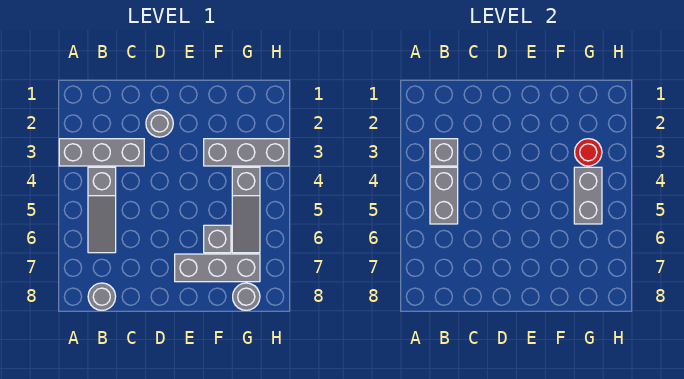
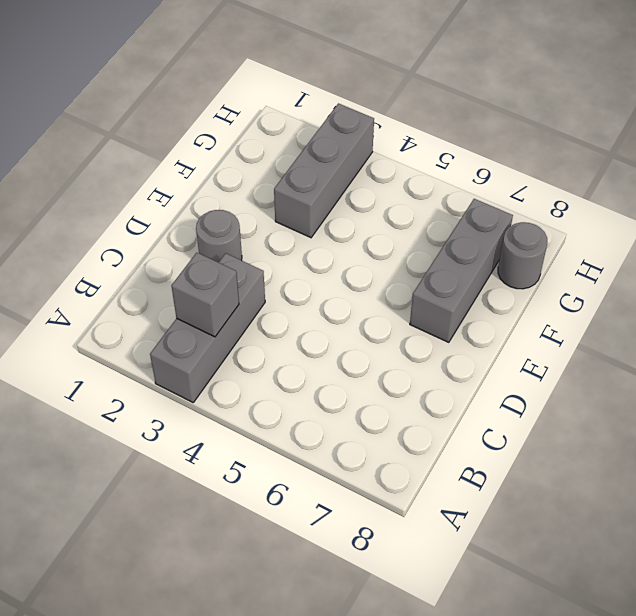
none -> grey slope B4:B6 level 1 top 4
none -> grey round brick B8 level 1
none -> grey brick F6 level 1

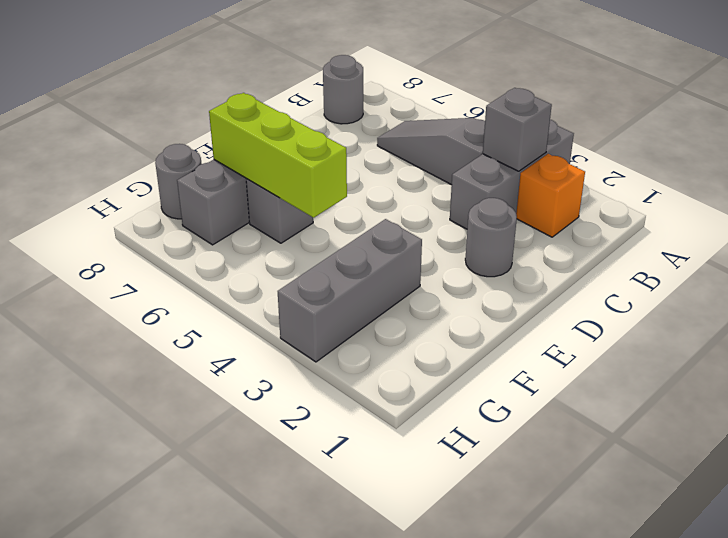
orange brick B2 level 1 -> none
lime brick F5:F7 level 2 -> none
none -> grey slope G4:G6 level 1 top 4
none -> grey brick B4:B5 level 2
none -> red round brick G3 level 2

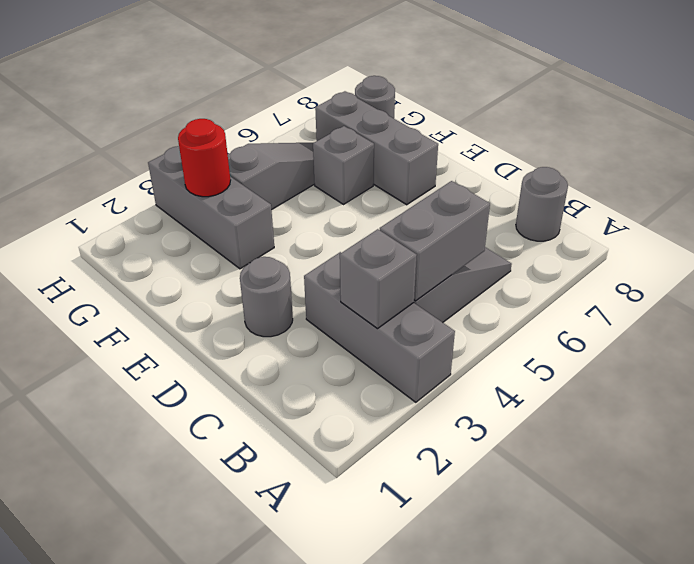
none -> grey brick G4:G5 level 2

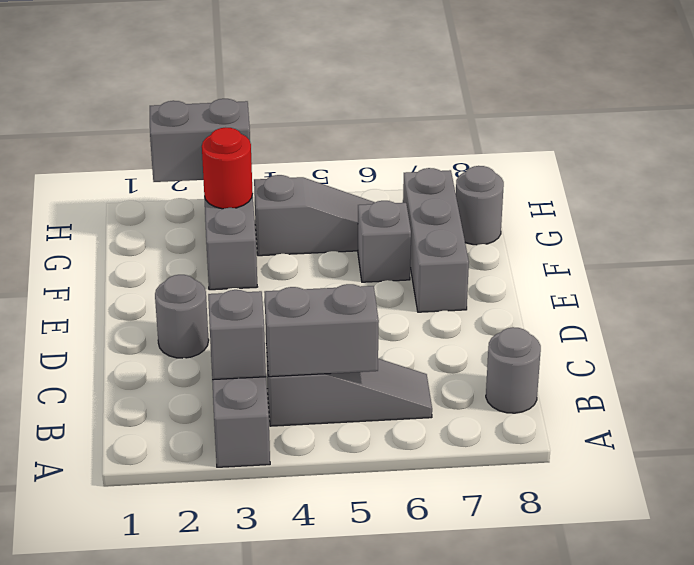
grey brick H2:H3 level 2 -> grey brick G4:G5 level 2

